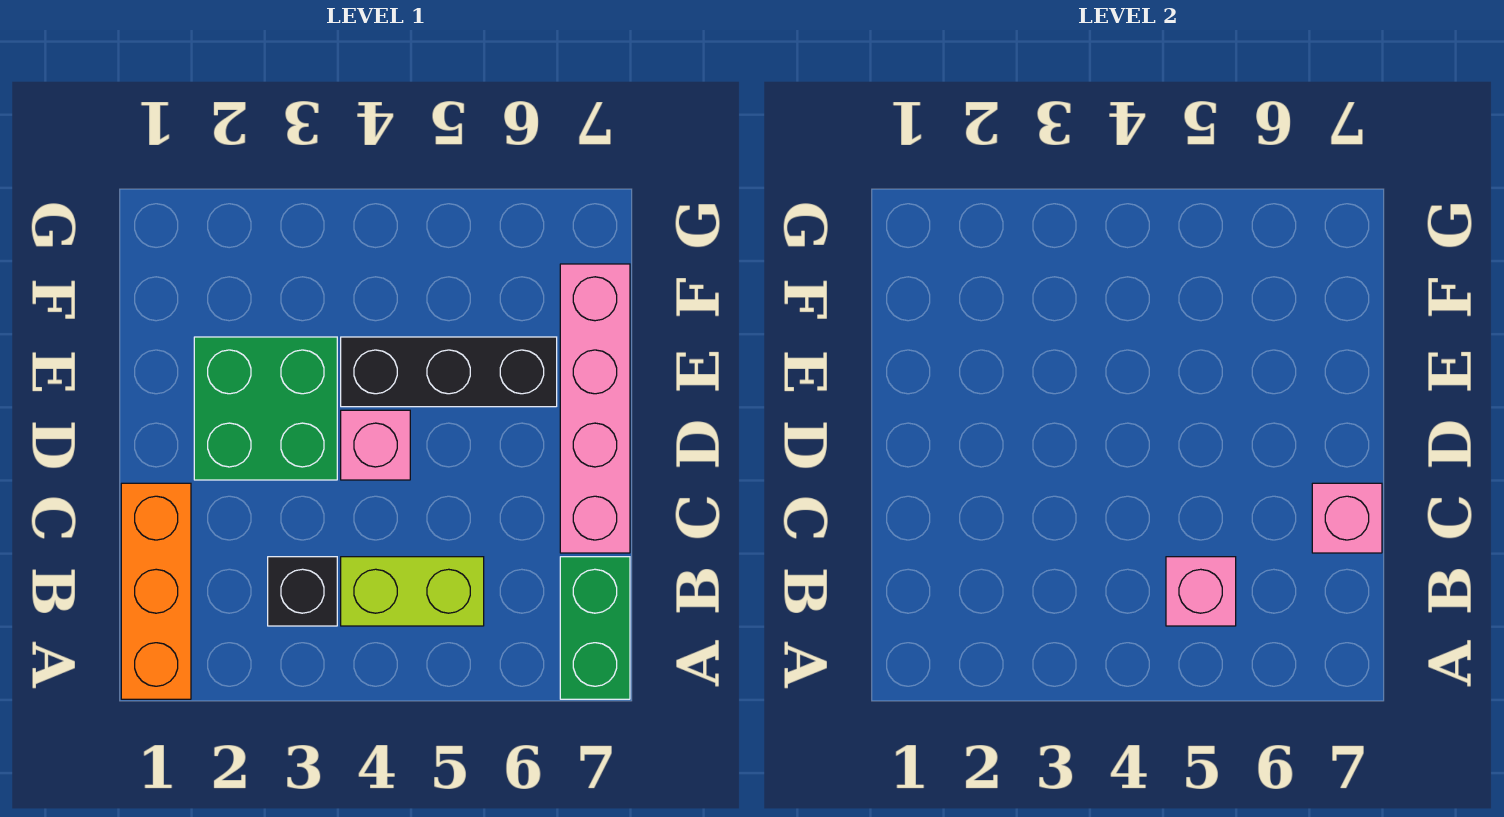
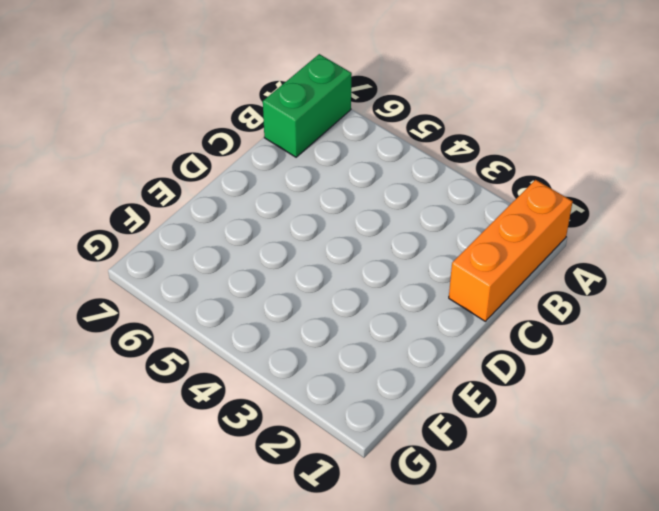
none -> black brick B3 level 1
none -> lime brick B4:B5 level 1

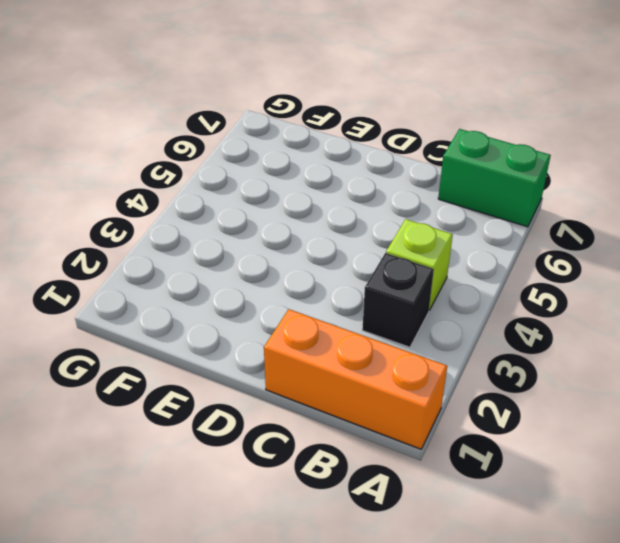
lime brick B4 level 1 -> lime brick B4:B5 level 1
none -> pink brick C7:F7 level 1
none -> green brick D2:E3 level 1

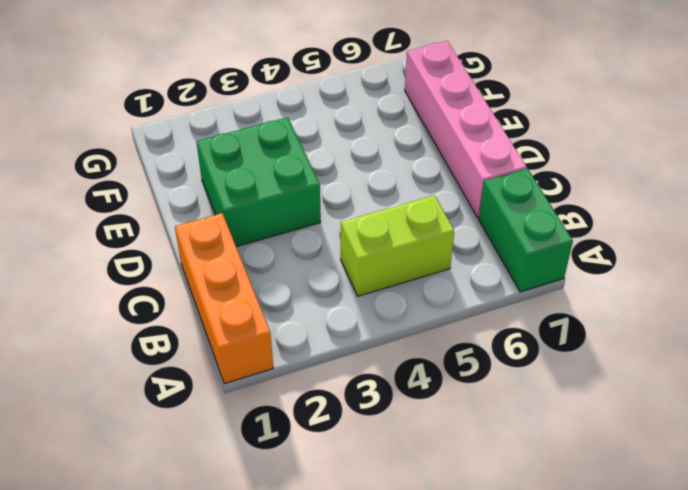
none -> black brick B3 level 1
none -> pink brick D4 level 1

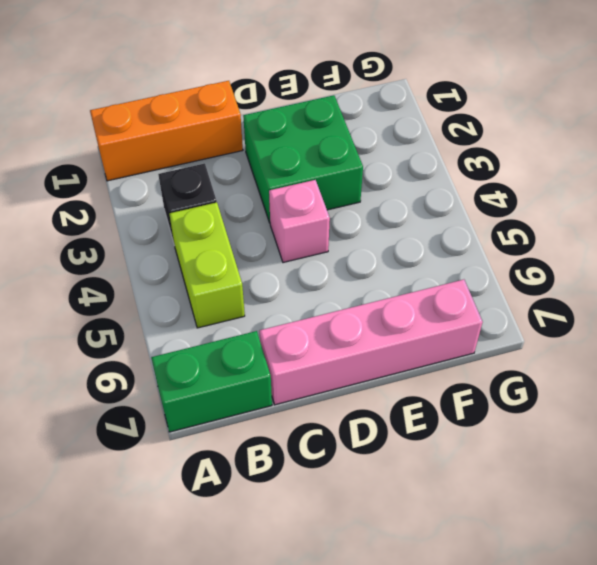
none -> black brick E4:E6 level 1
none -> pink brick B5 level 2

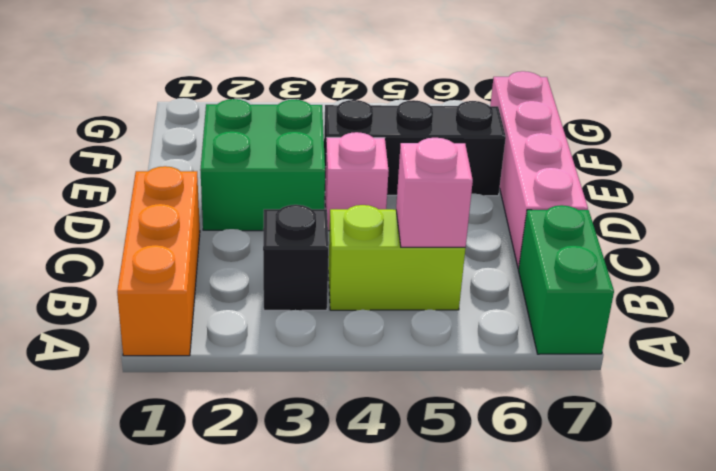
none -> pink brick C7 level 2

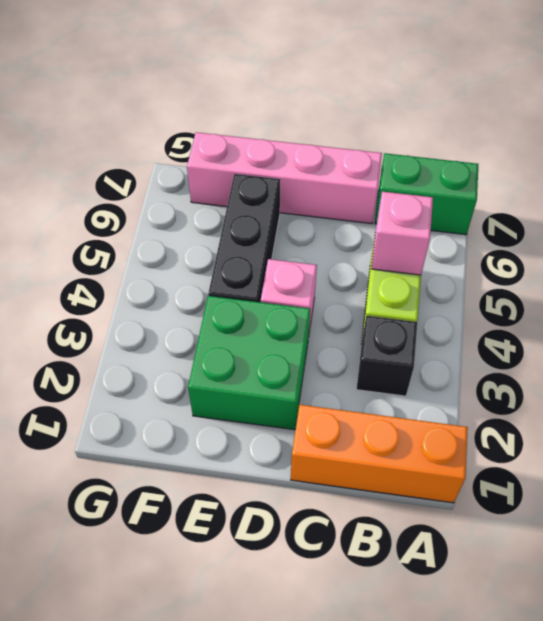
none -> pink brick C7 level 2

